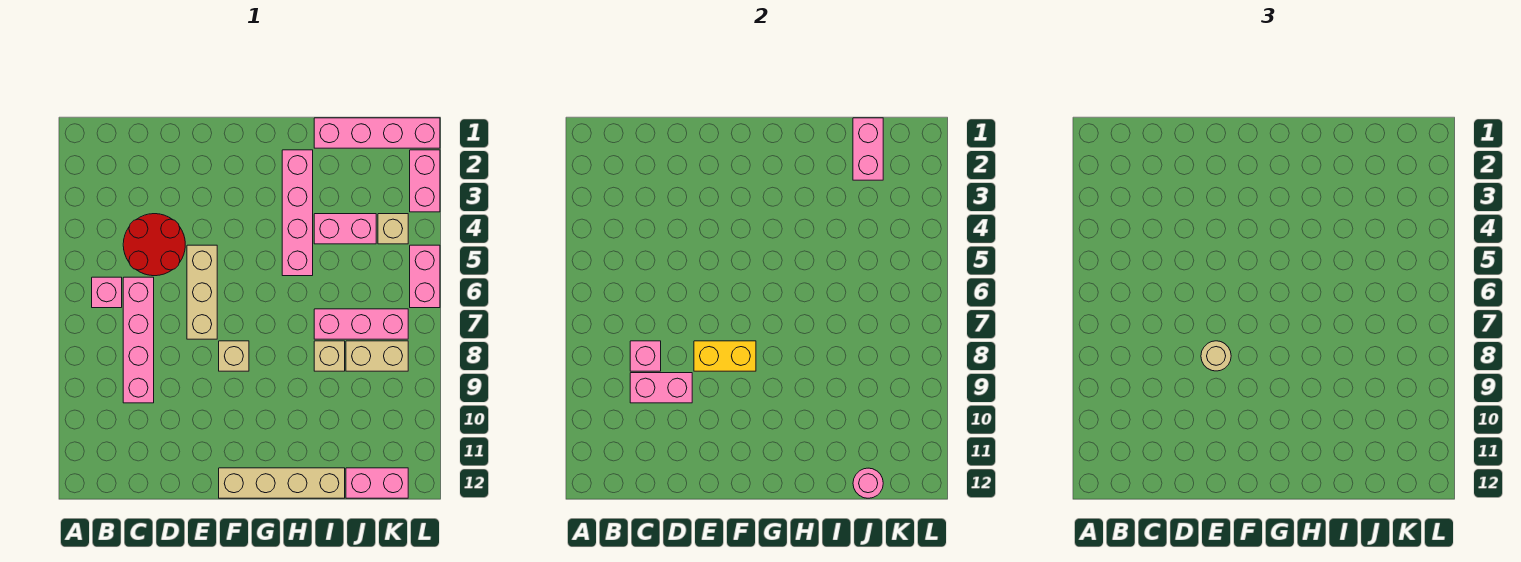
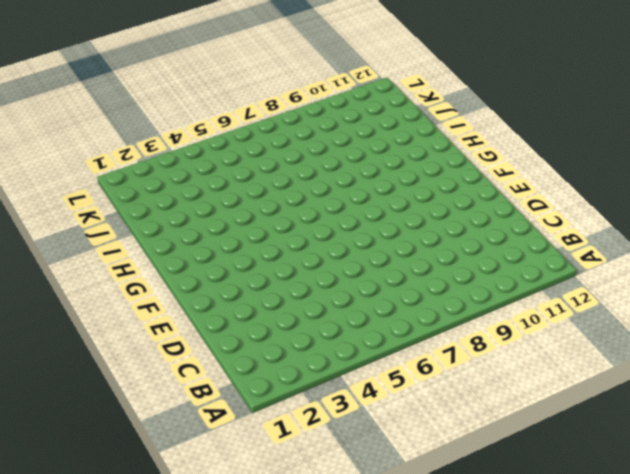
none -> pink brick B6 level 1
none -> red round brick C4:D5 level 1
none -> pink brick C6:C9 level 1

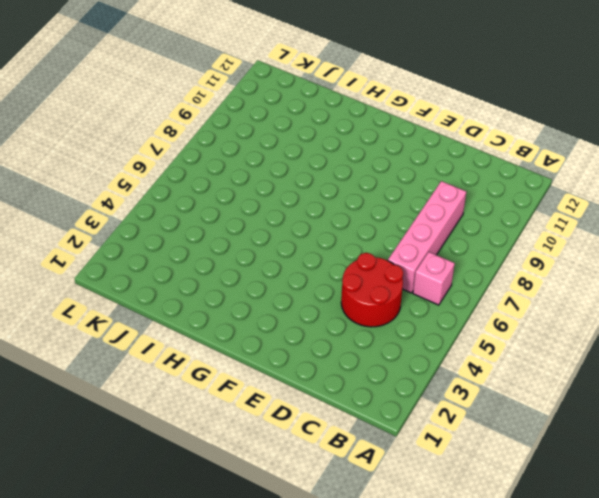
none -> tan brick E5:E7 level 1
none -> tan brick F8 level 1
none -> tan brick F12:I12 level 1

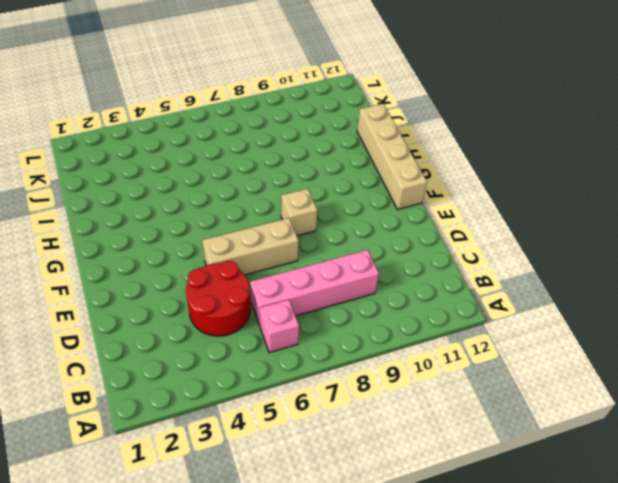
none -> pink brick H2:H5 level 1
none -> pink brick I1:L1 level 1
none -> pink brick I4:J4 level 1

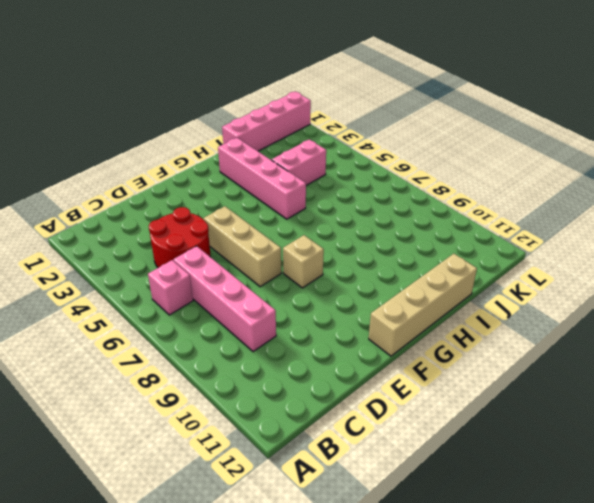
none -> pink brick I7:K7 level 1
none -> tan brick I8 level 1
none -> tan brick J8:K8 level 1

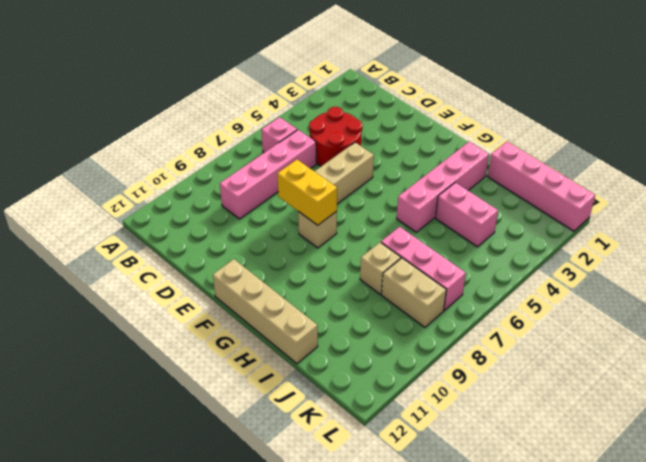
none -> pink brick J12:K12 level 1
none -> tan brick K4 level 1
none -> pink brick L2:L3 level 1

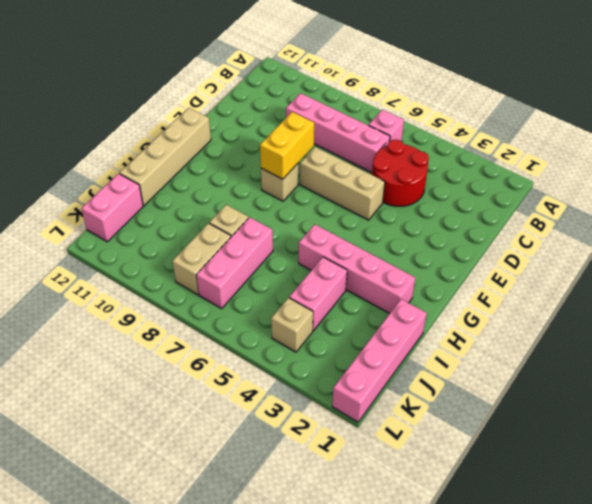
none -> pink brick L2:L3 level 1
none -> pink brick L5:L6 level 1
none -> pink brick C8 level 2

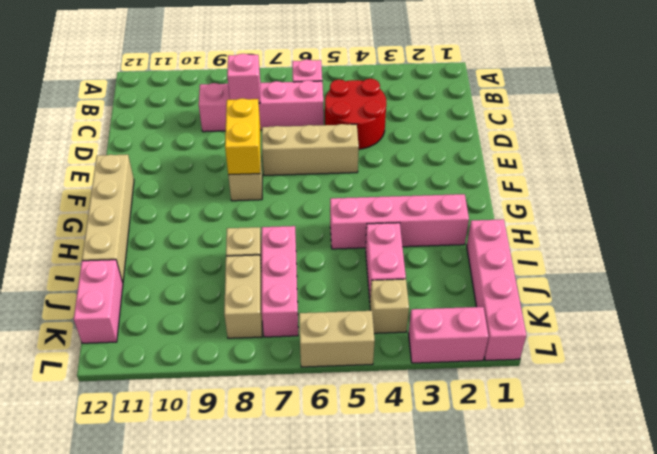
tan brick L5:L6 level 1 -> pink brick L5:L6 level 1
none -> pink brick C9:D9 level 2
none -> pink brick J1:J2 level 2
none -> pink round brick J12 level 2

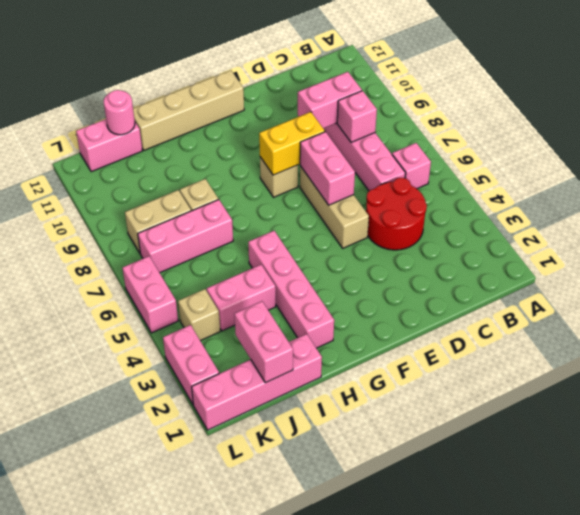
pink brick E6:E7 level 2 -> none
none -> tan round brick E8 level 3

